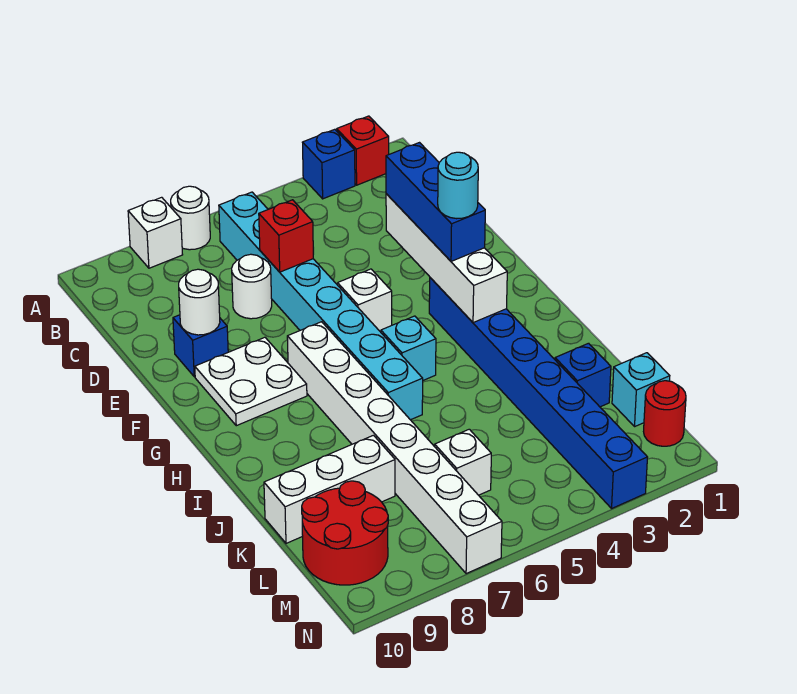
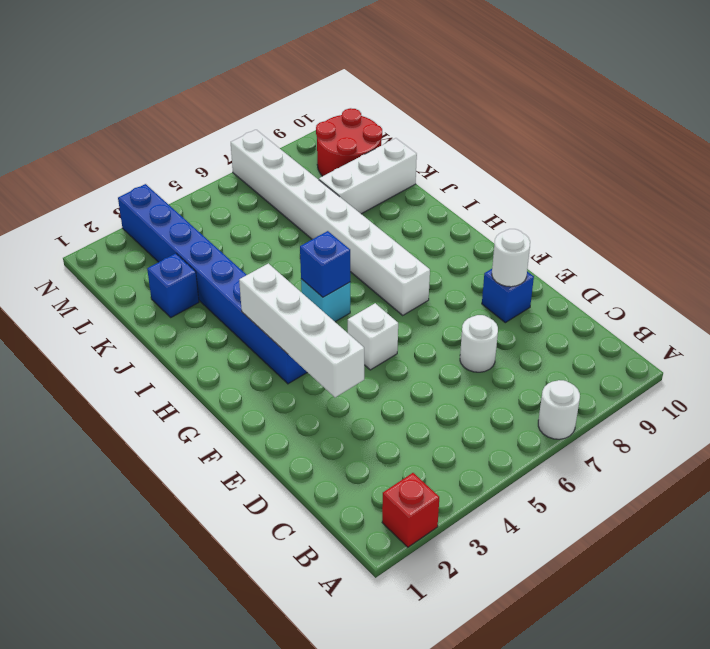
blue brick H5 level 2 -> blue brick A3 level 1
none -> white brick A8 level 1
none -> cyan brick B6:I6 level 1
none -> white plate F8:G9 level 1

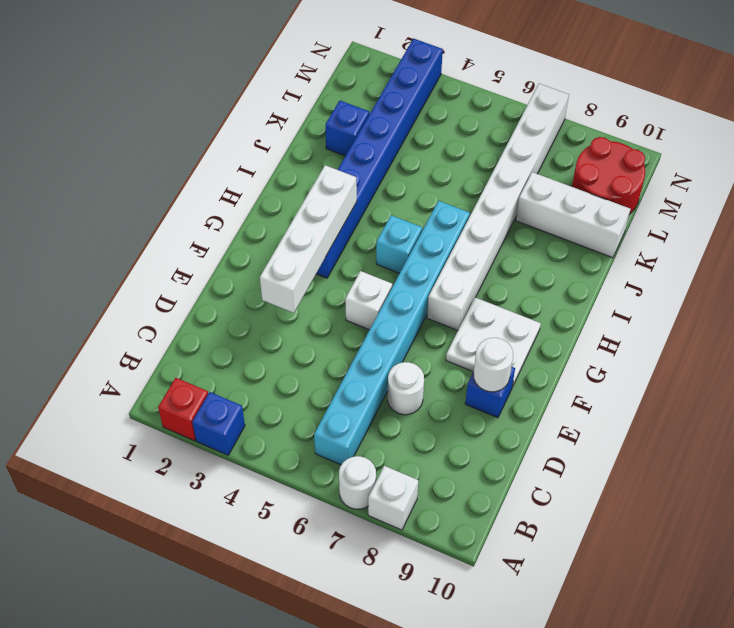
none -> cyan brick L1 level 1
none -> white brick L6 level 1
none -> red round brick M1 level 1

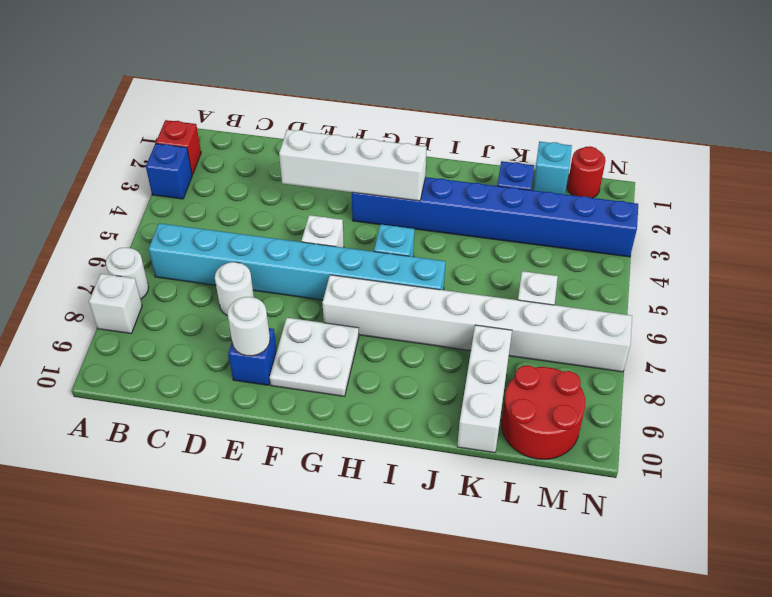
none -> red brick D6 level 2
none -> blue brick E3:G3 level 3
none -> cyan round brick G3 level 4

